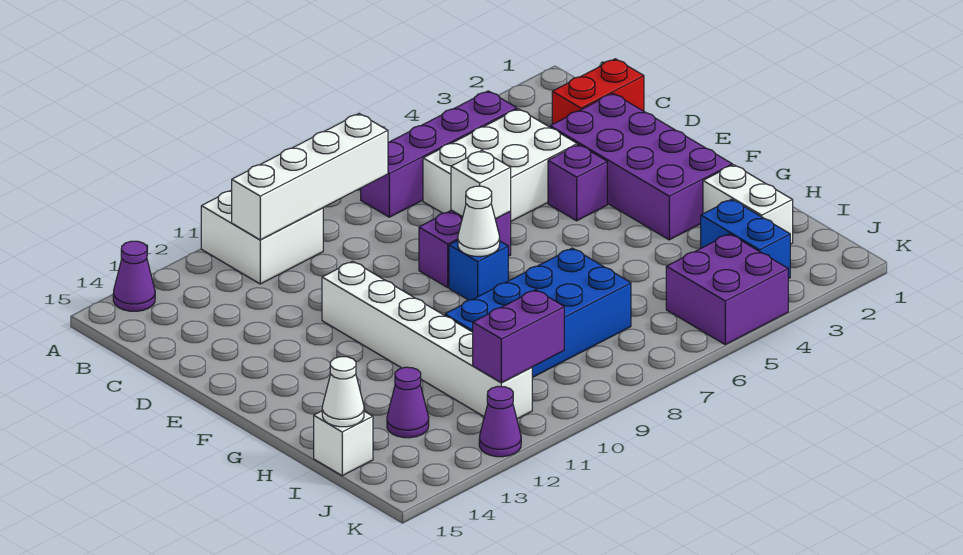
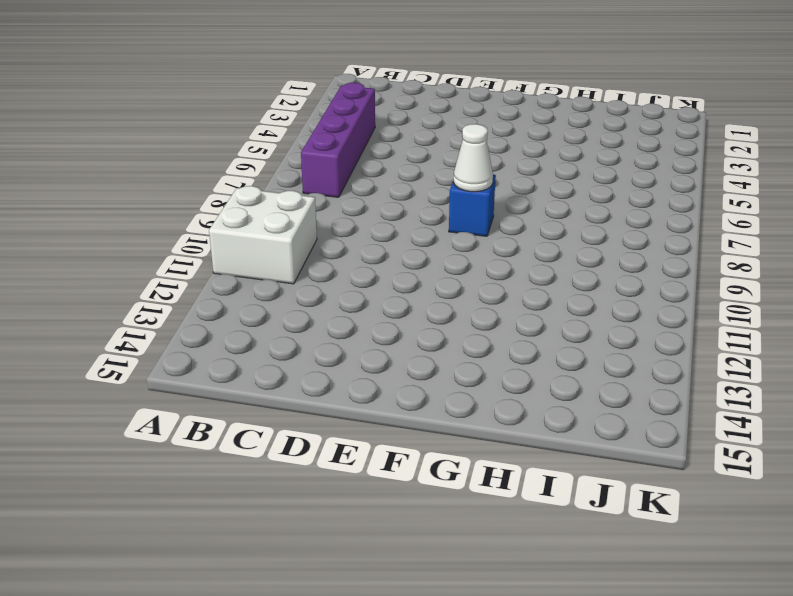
none -> purple cone A14 level 1
none -> red brick C1:C2 level 1
none -> white brick C4:D6 level 1

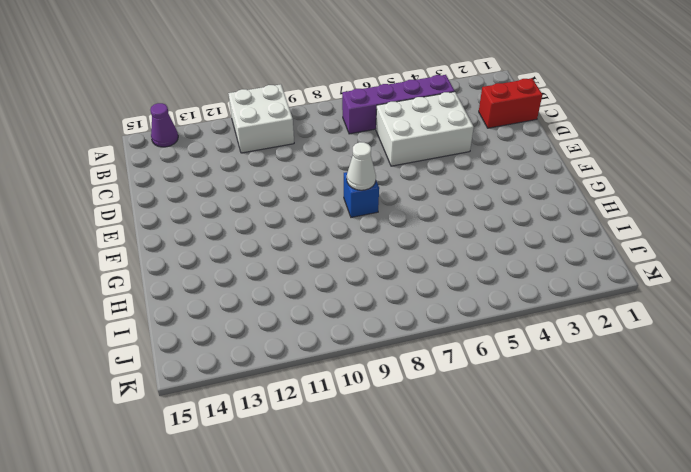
none -> purple brick D2:G3 level 1
none -> purple brick E4 level 1
none -> purple brick E7:E8 level 1

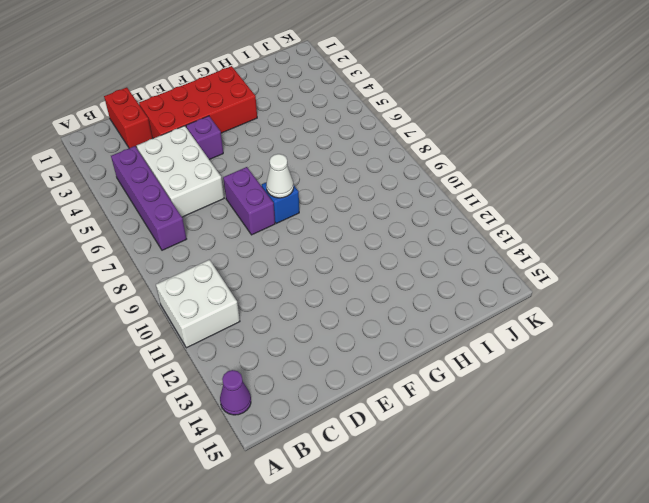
red brick D2:G3 level 1 -> purple brick D2:G3 level 1
none -> white brick E11:J11 level 1
none -> white brick H2:I2 level 1
none -> blue brick H7:I10 level 1

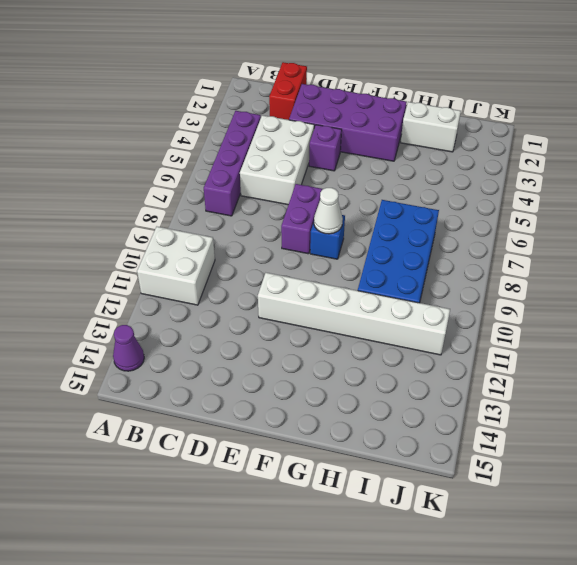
none -> blue brick I3:J3 level 1
none -> purple cone I13 level 1
none -> white brick I15 level 1

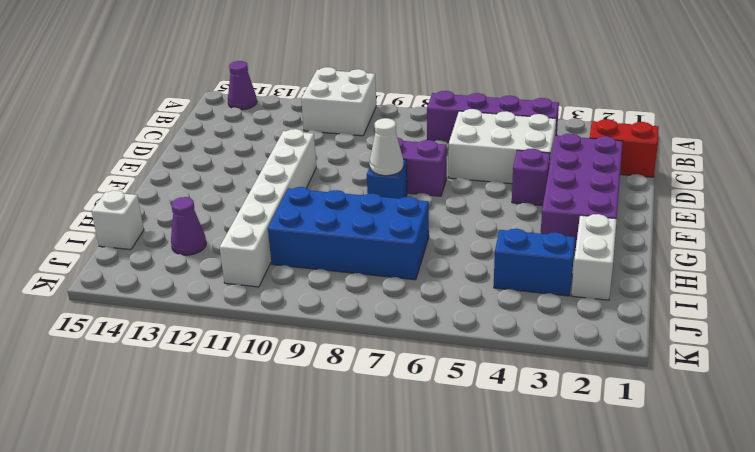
blue brick I3:I4 level 1 -> blue brick I3:J3 level 1
none -> purple brick J4:K5 level 1
none -> purple cone K12 level 1
none -> white brick B8:B11 level 2

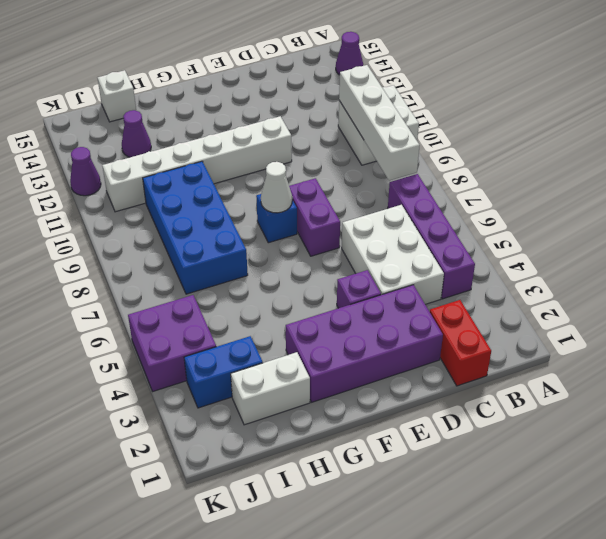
none -> white brick E7 level 2
none -> white cone I15 level 2
none -> purple brick J10:J11 level 2

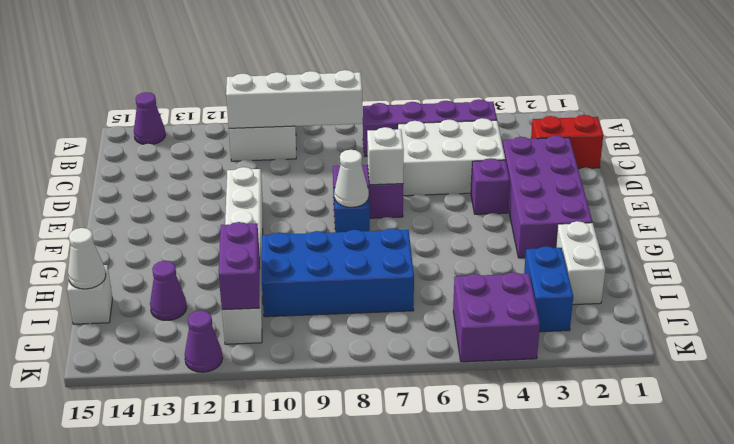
purple brick I11:J11 level 2 -> purple brick J10:J11 level 2

